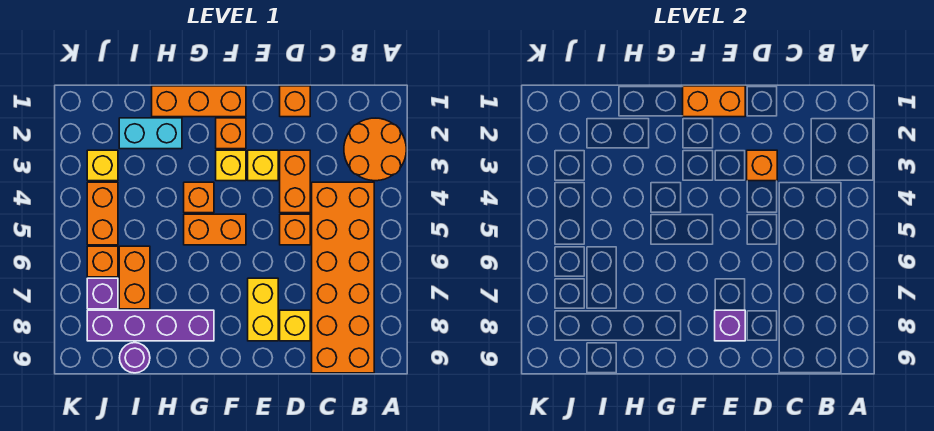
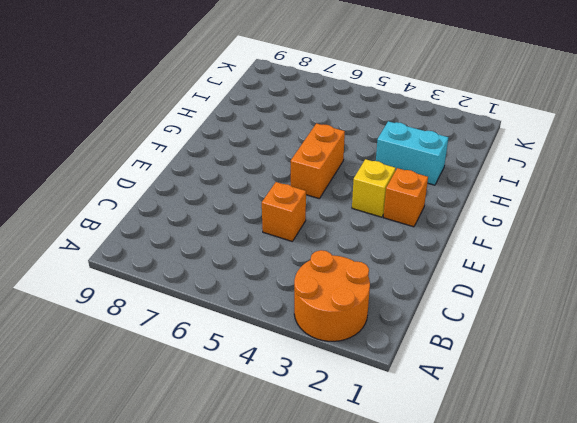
cyan brick H2:H3 level 1 -> cyan brick H2:I2 level 1
none -> orange brick B4:C9 level 1
none -> orange brick D1 level 1
none -> orange brick D3:D4 level 1

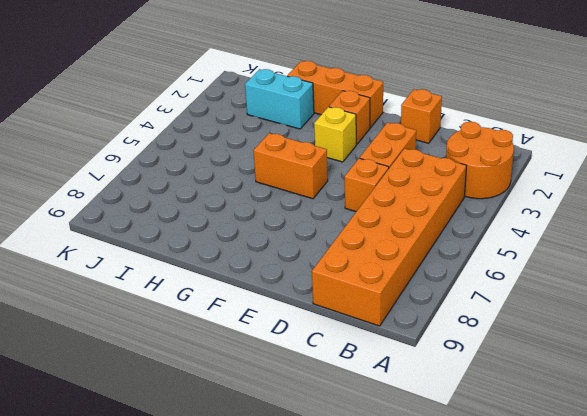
none -> yellow brick D8 level 1
none -> yellow brick E3 level 1
none -> yellow brick E7:E8 level 1

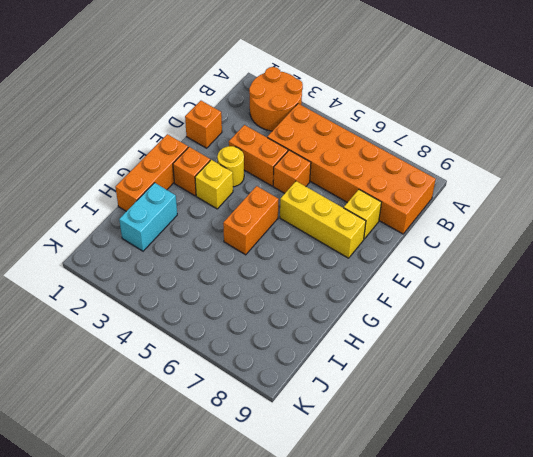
yellow round brick E3 level 1 -> yellow brick E3 level 1
yellow brick E6:E8 level 1 -> yellow brick E7:E8 level 1
none -> orange brick G4 level 1
none -> purple brick G8:J8 level 1
none -> orange brick I6:I7 level 1

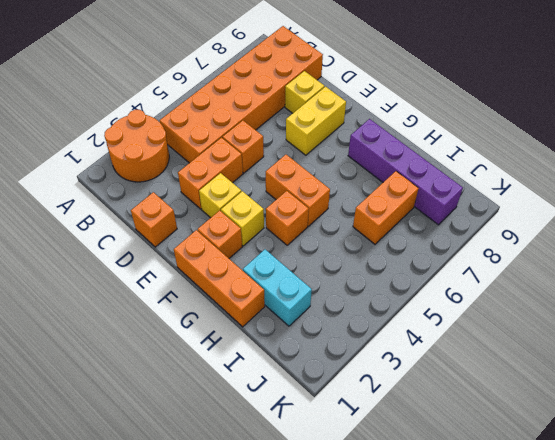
none -> purple round brick I9 level 1
none -> yellow brick J3 level 1
none -> orange brick J4:J5 level 1

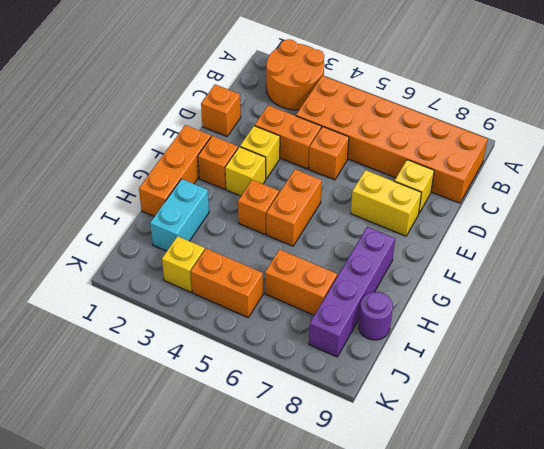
none -> orange brick J6 level 1
none -> purple brick J7 level 1
none -> orange brick D3 level 2

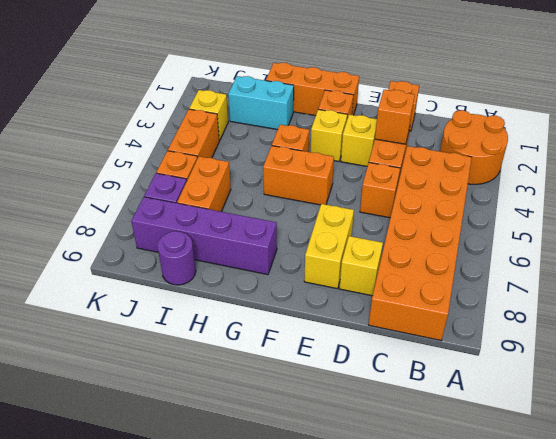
none -> orange brick E1:F1 level 2
none -> purple brick E8 level 2

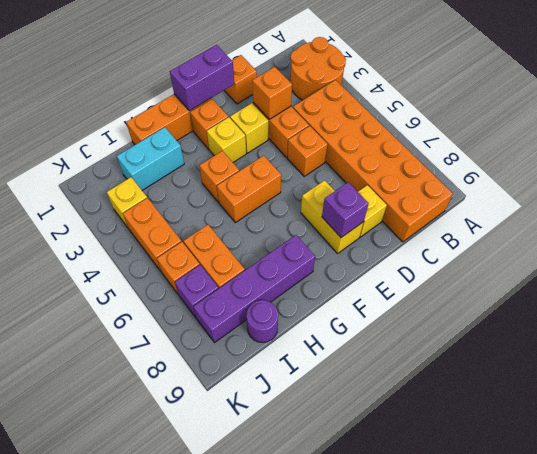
purple brick E1:F1 level 2 -> orange brick E1:F1 level 2

